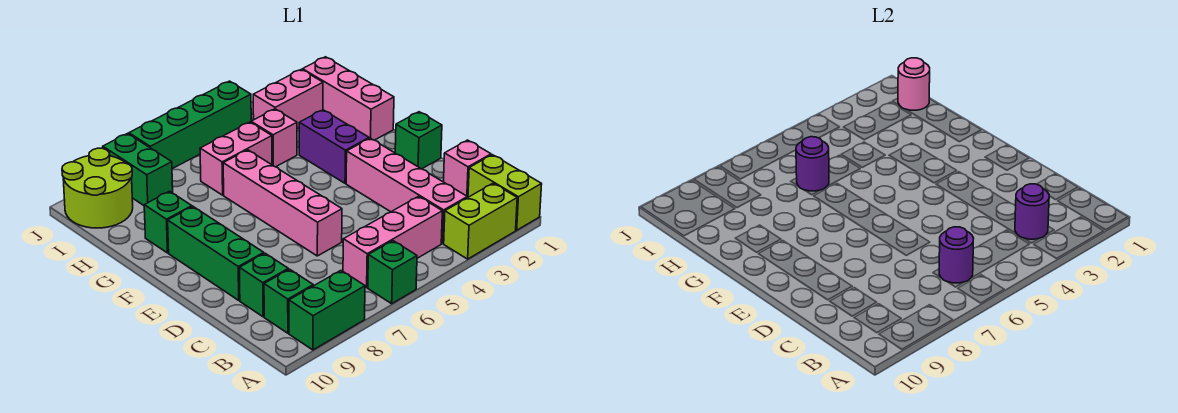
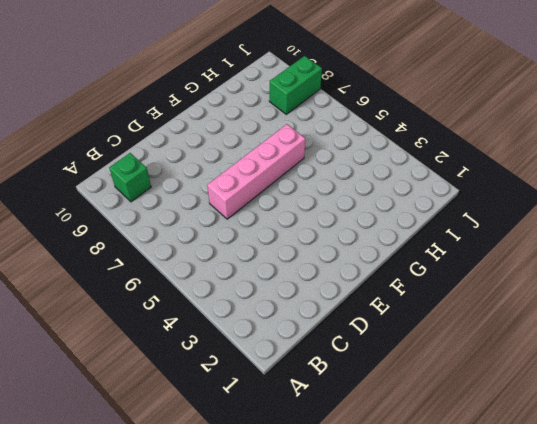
none -> lime brick A1:B1 level 1
none -> lime brick A2:A3 level 1
none -> green brick A6 level 1

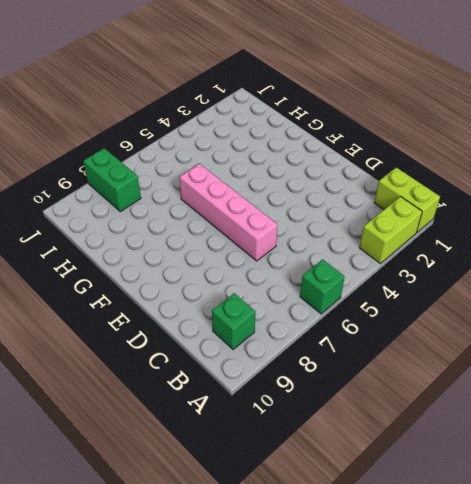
none -> green brick A8:A9 level 1
none -> pink brick B3:E3 level 1
none -> pink brick B4:B6 level 1

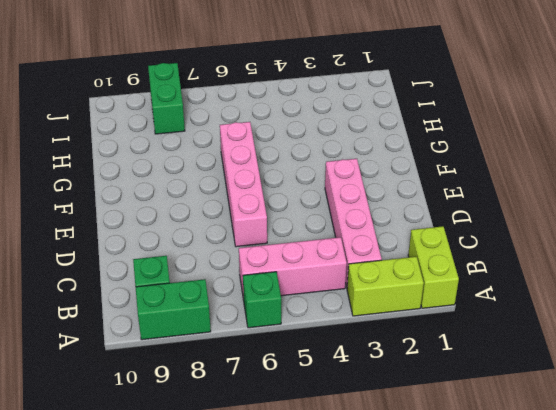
none -> pink brick C1 level 1
none -> green brick C9 level 1
none -> green brick D9:F9 level 1

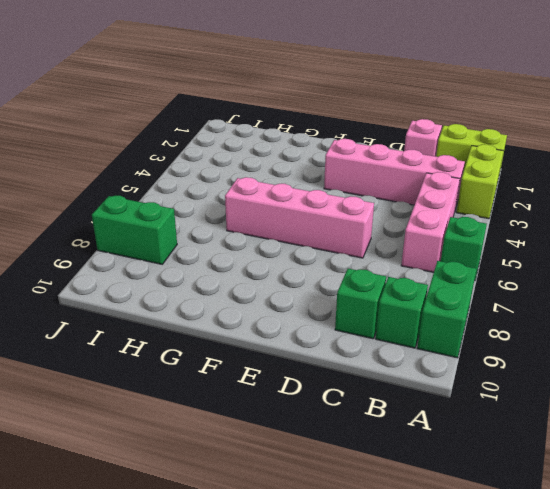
none -> green brick D9:F9 level 1
none -> green brick E1 level 1
none -> purple brick F3:G3 level 1

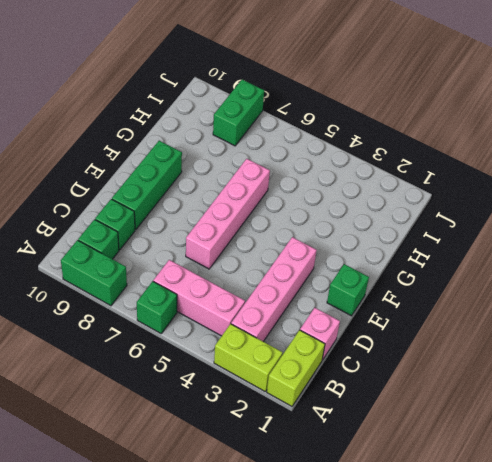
none -> purple brick F3:G3 level 1
none -> pink brick G1:I1 level 1
none -> green brick G9 level 1

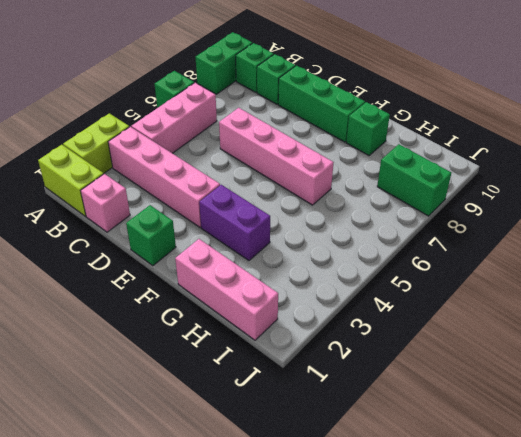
none -> pink brick H4 level 1
none -> pink brick H5:H6 level 1
none -> pink brick I2:I3 level 1

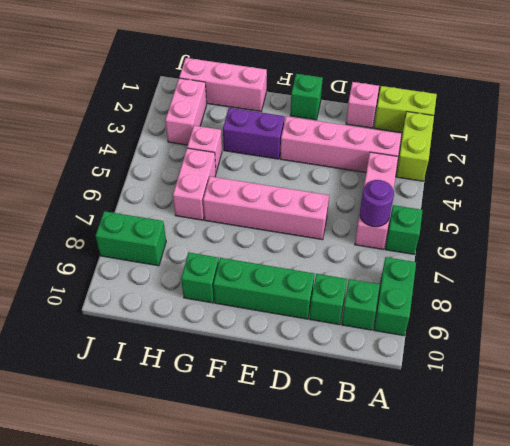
none -> lime round brick I9:J10 level 1
none -> green brick J4:J7 level 1
none -> purple round brick B3 level 2

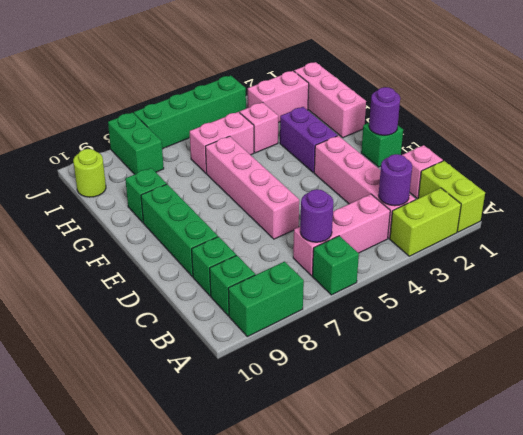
purple round brick E1 level 2 -> purple round brick H6 level 2
lime round brick I10 level 1 -> lime round brick I9:J10 level 1
none -> pink round brick I1 level 2

